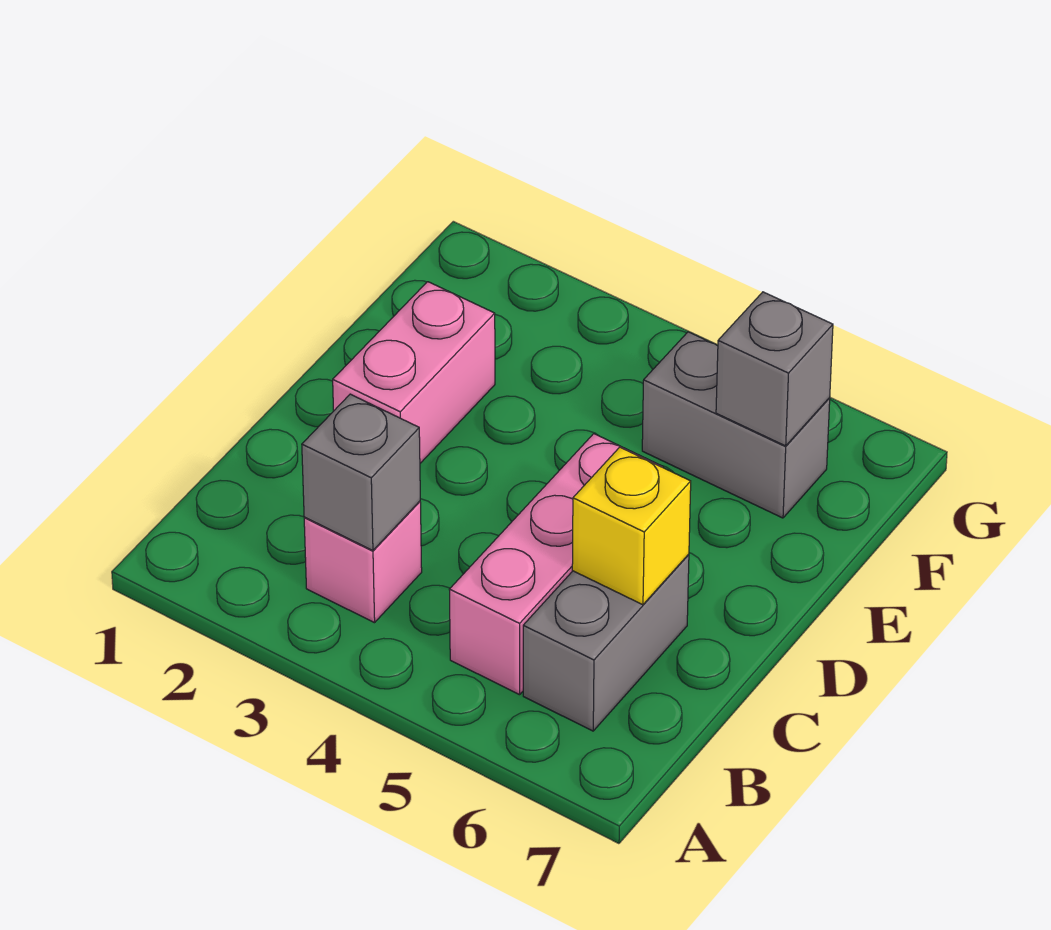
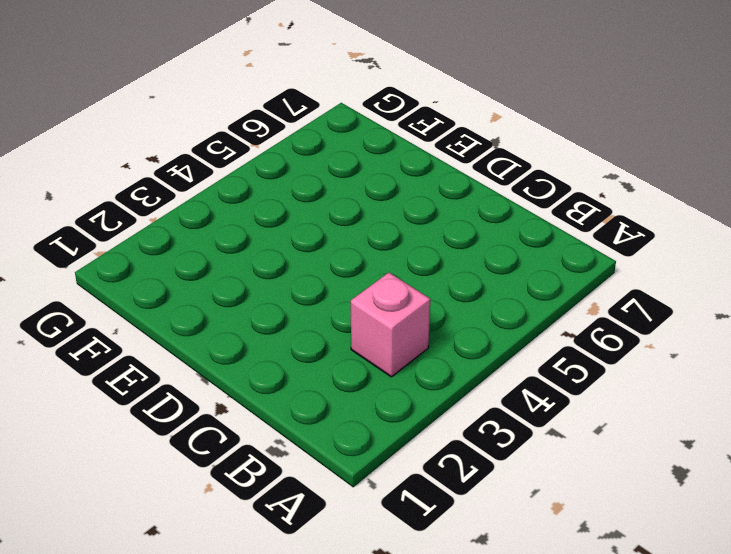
none -> pink brick B5:D5 level 1
none -> grey brick B6:C6 level 1

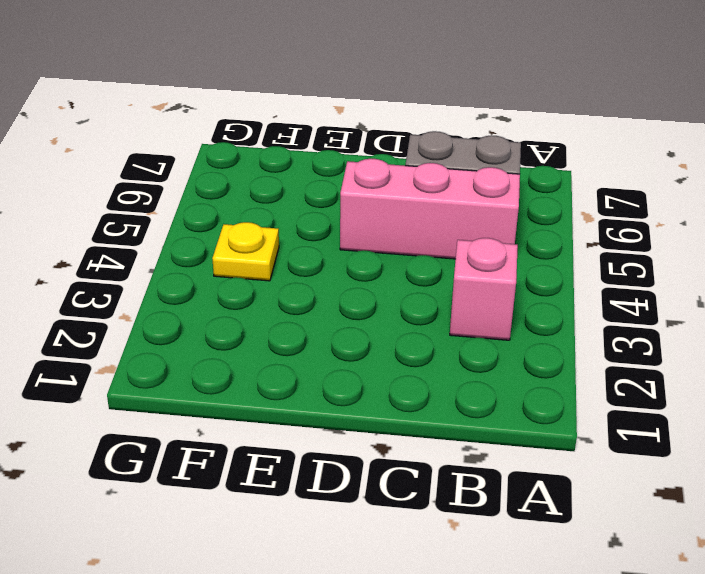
yellow plate F4 level 1 -> none
none -> pink brick D2:E2 level 1
none -> grey brick F5:F6 level 1

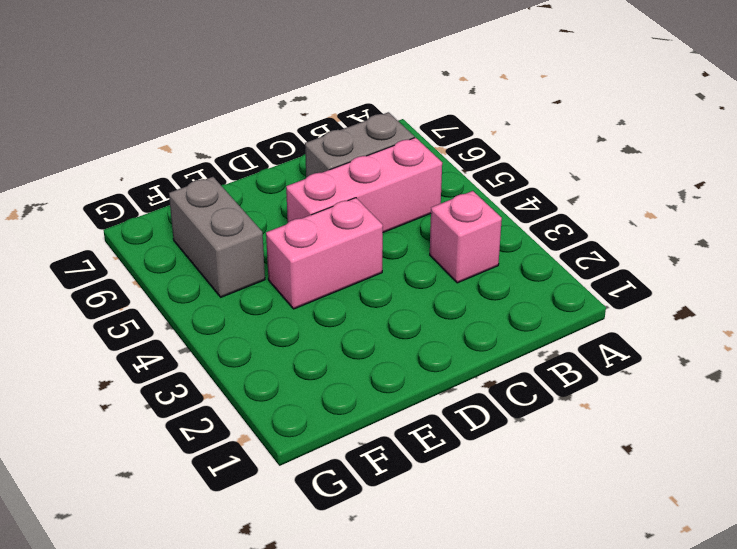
pink brick D4:E4 level 1 -> pink brick D2:E2 level 1
none -> grey brick B3 level 2
none -> yellow brick C6 level 2

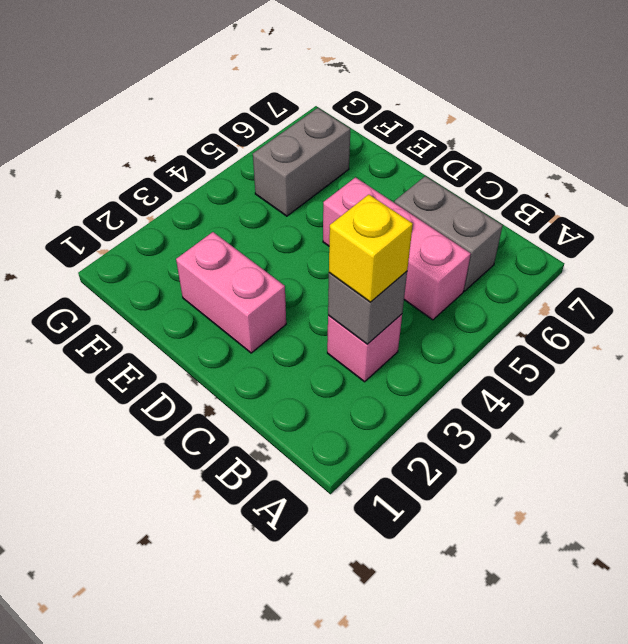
yellow brick B3 level 3 -> yellow brick C6 level 2
none -> grey brick F6 level 2

